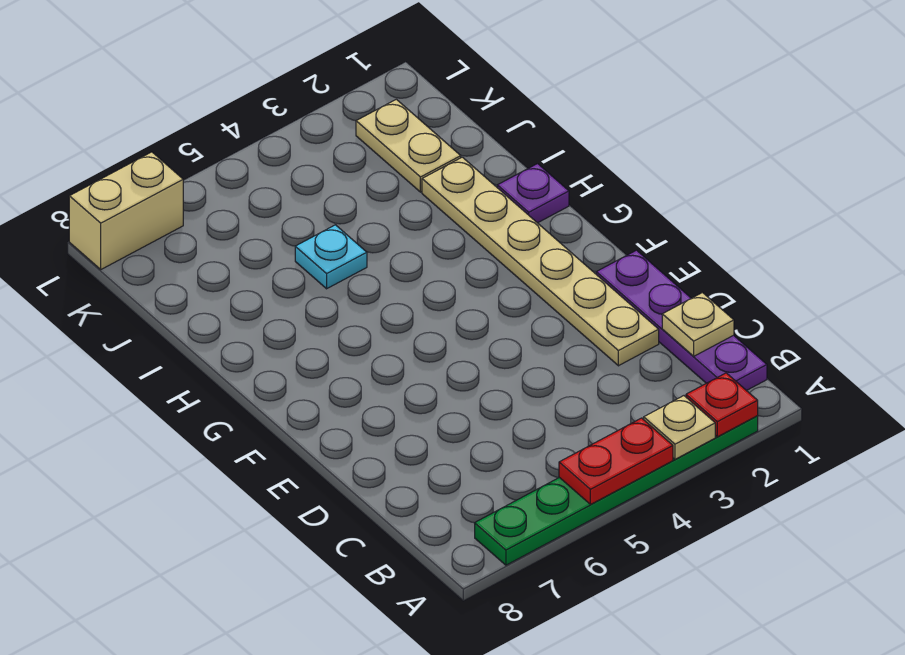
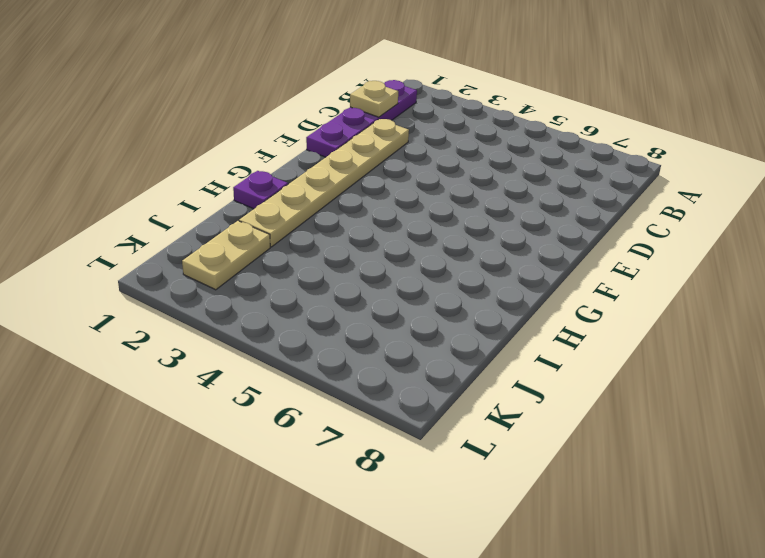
none -> green plate A2:A7 level 1
none -> cyan plate I5 level 1

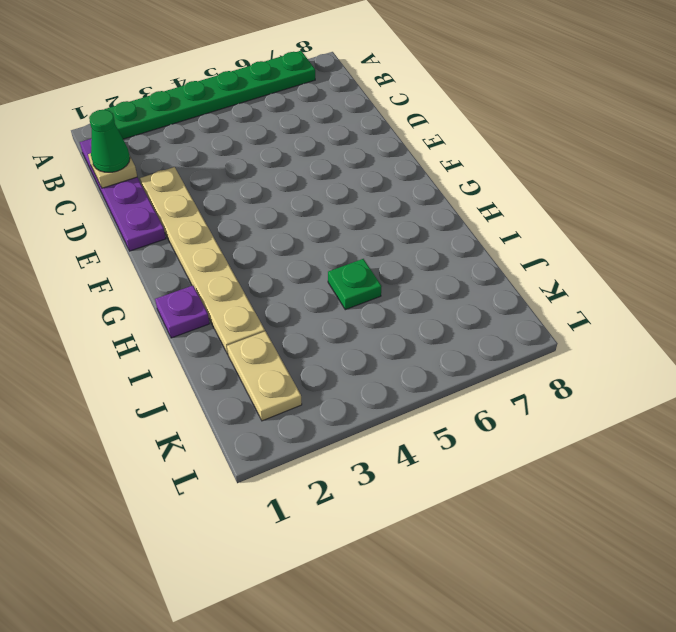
green cone C1 level 3 -> none
green plate I5 level 1 -> cyan plate I5 level 1
none -> tan brick L7:L8 level 1
none -> red plate A2 level 2

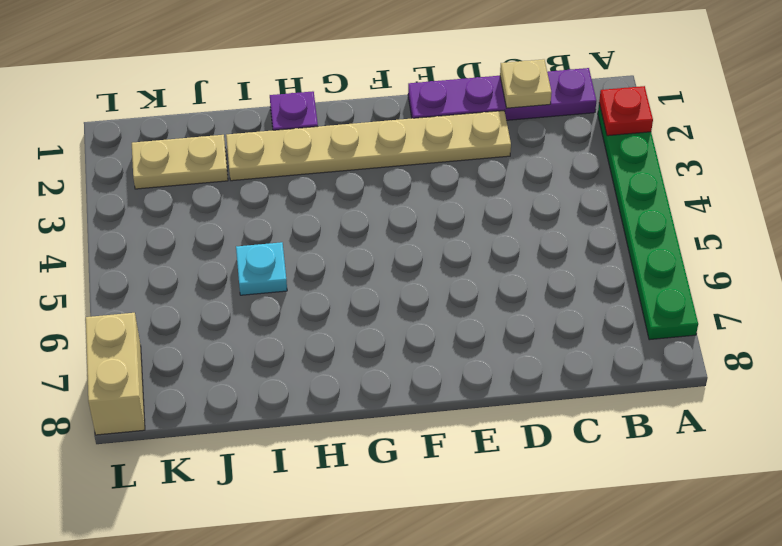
none -> tan plate A3 level 2
none -> red plate A4:A5 level 2

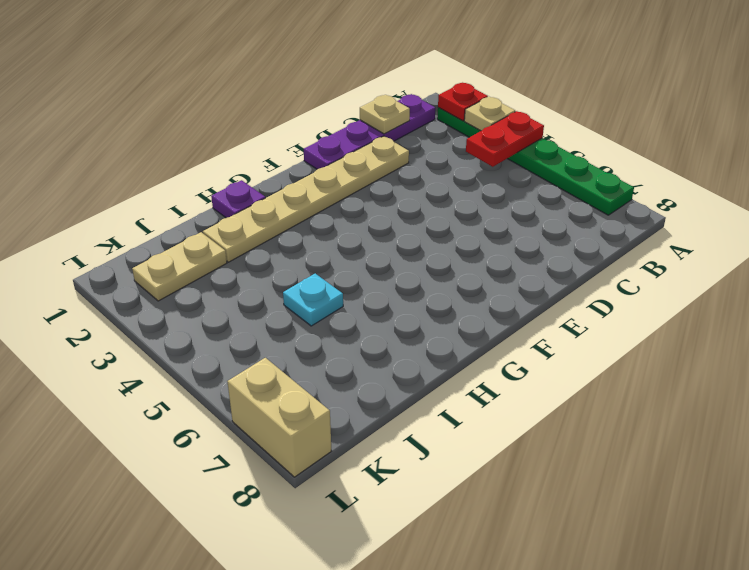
red plate A4:B4 level 2 -> red plate A4:A5 level 2

